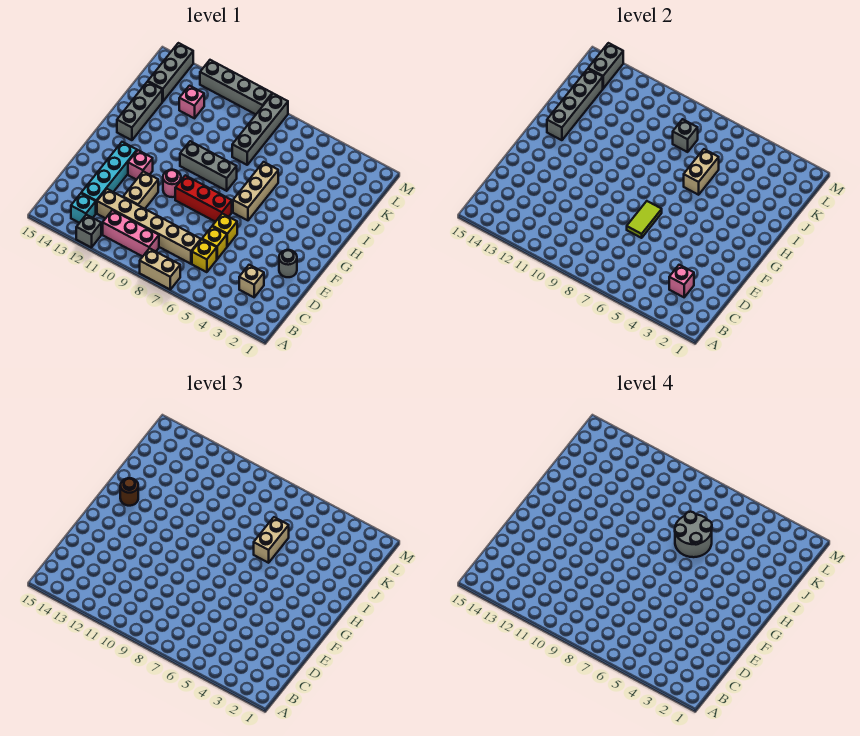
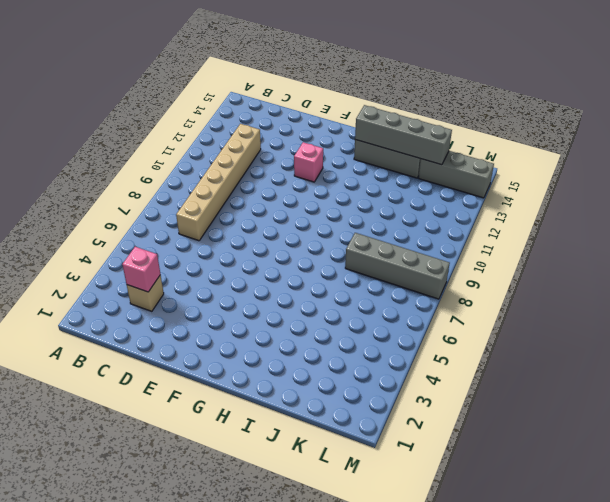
none -> tan brick A7:A8 level 1
none -> grey brick A12 level 1
none -> pink brick B9:B11 level 1
none -> cyan brick B13 level 1

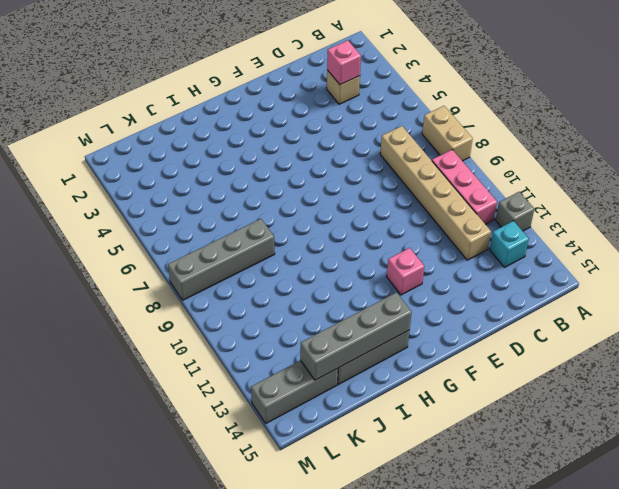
none -> yellow brick C6 level 1
none -> cyan brick C13:F13 level 1
none -> yellow brick D6 level 1
none -> tan brick D11:E11 level 1

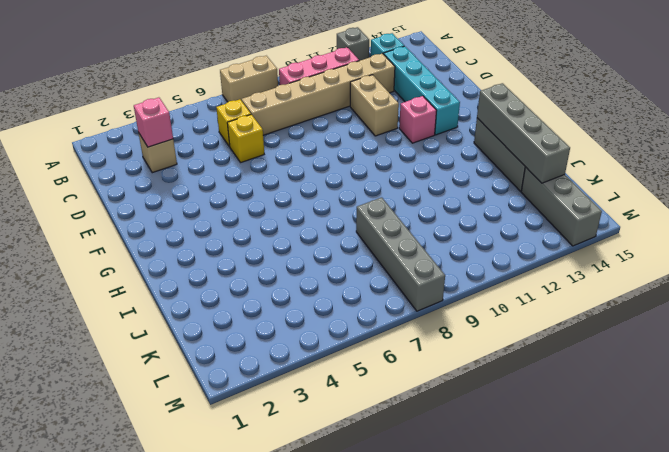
none -> grey round brick E2 level 1
none -> yellow brick E6 level 1
none -> red brick F7:F9 level 1
none -> pink round brick F10 level 1

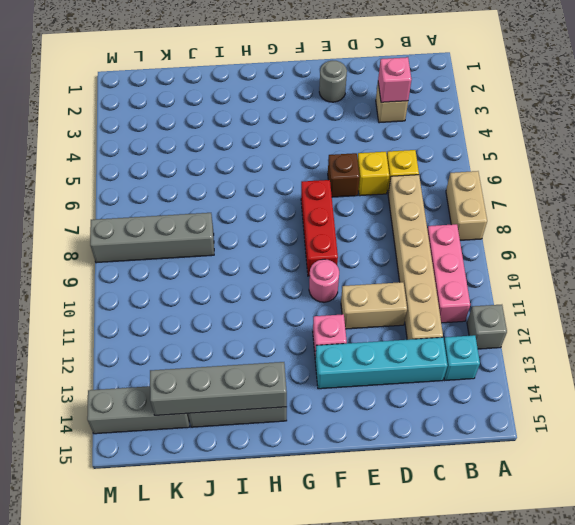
brown brick E6 level 1 -> yellow brick E6 level 1
none -> tan brick G6:I6 level 1
none -> grey brick H8:H10 level 1
none -> pink brick K12 level 1
none -> grey brick M9:M12 level 1

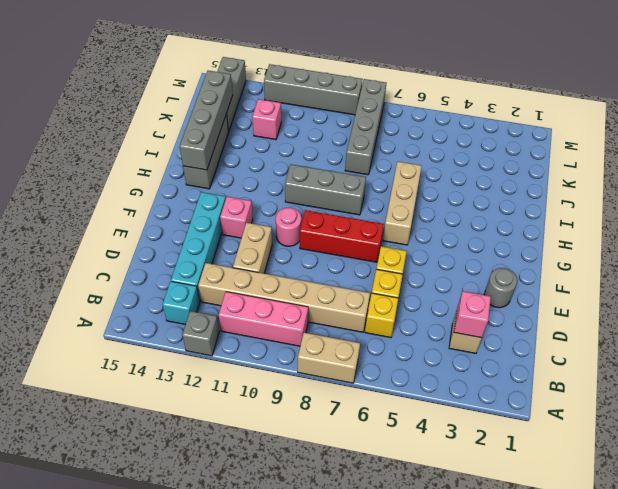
none -> lime tile E7:F7 level 2
none -> tan brick I6:J6 level 2
none -> grey brick K8 level 2
none -> grey brick L14:M14 level 2

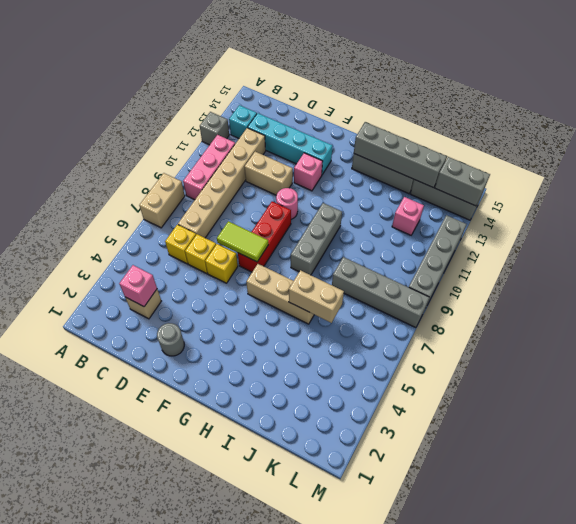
none -> grey brick K8 level 2
none -> brown round brick H14 level 3
none -> tan brick I6:J6 level 3
none -> grey round brick I6:J7 level 4

